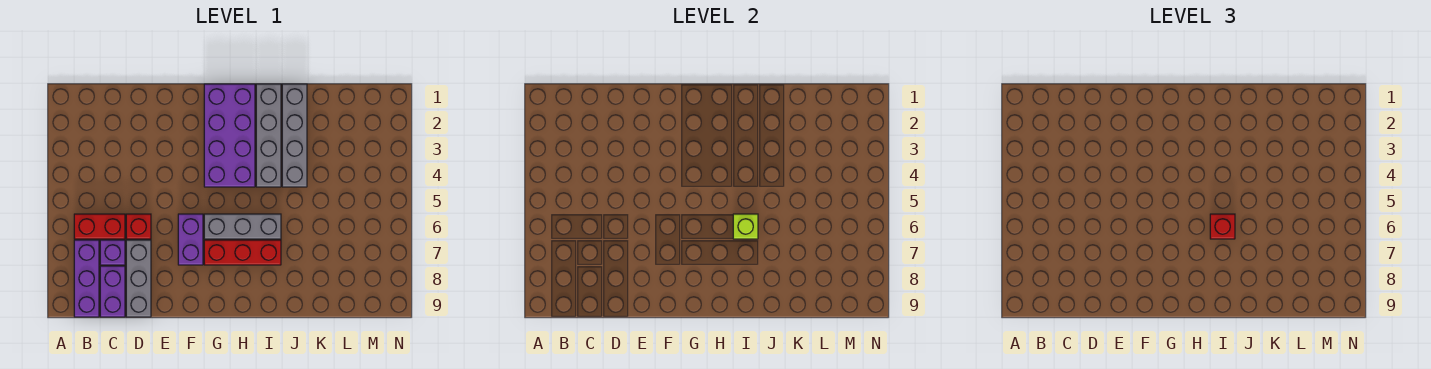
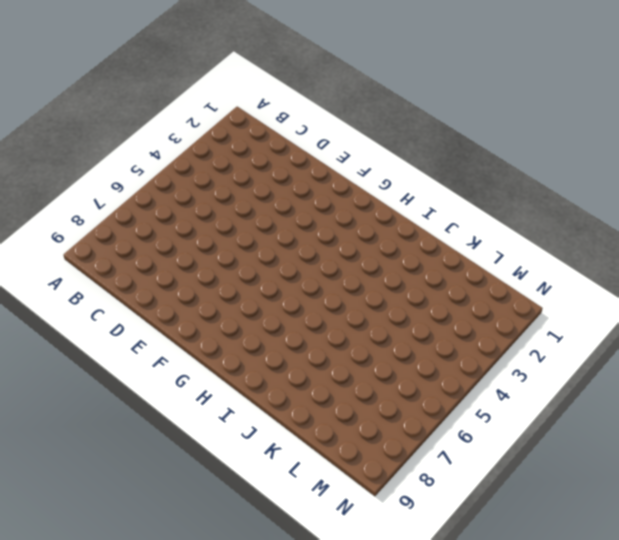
none -> red brick B6:C6 level 1
none -> purple brick B7:B9 level 1
none -> purple brick C7 level 1

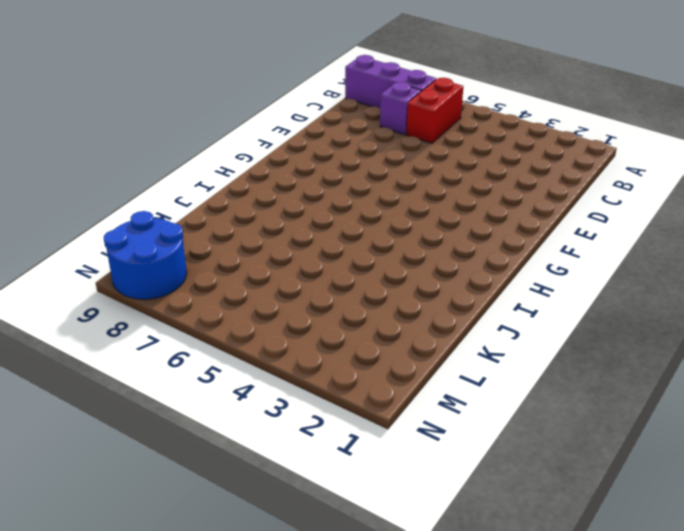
blue round brick M8:N9 level 1 -> none
none -> purple brick C8:C9 level 1
none -> red brick D6 level 1
none -> grey brick D7:D9 level 1

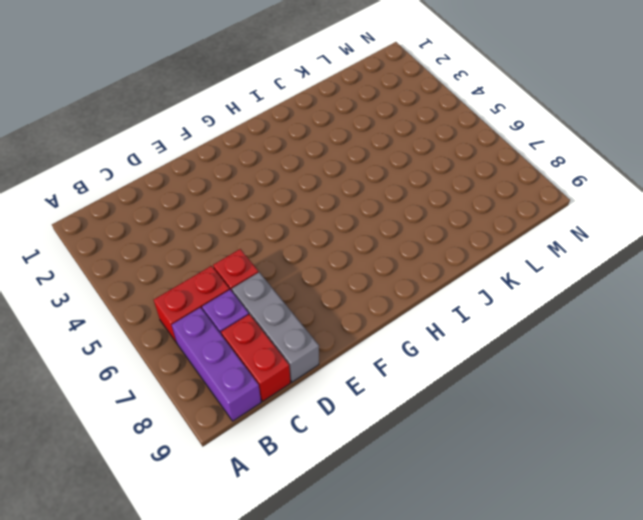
red brick C8:C9 level 1 -> purple brick C8:C9 level 1
none -> purple brick F6:F7 level 1
none -> purple brick G1:H4 level 1
none -> grey brick G6:I6 level 1

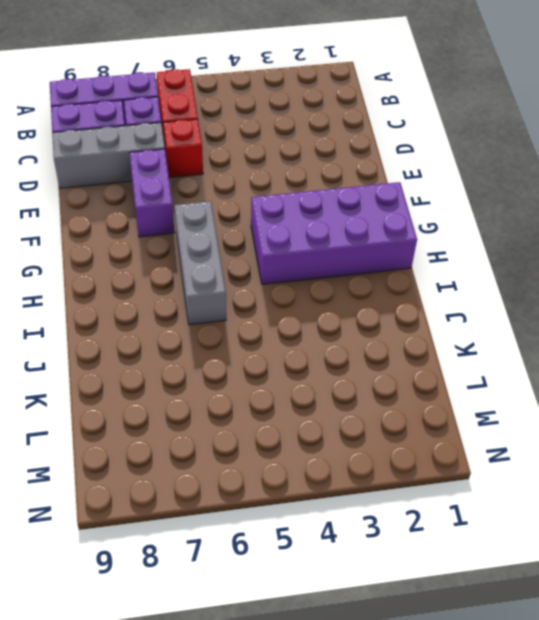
purple brick E7:F7 level 1 -> purple brick F6:F7 level 1
none -> red brick G7:I7 level 1
none -> grey brick I1:I4 level 1
none -> grey brick J1:J4 level 1

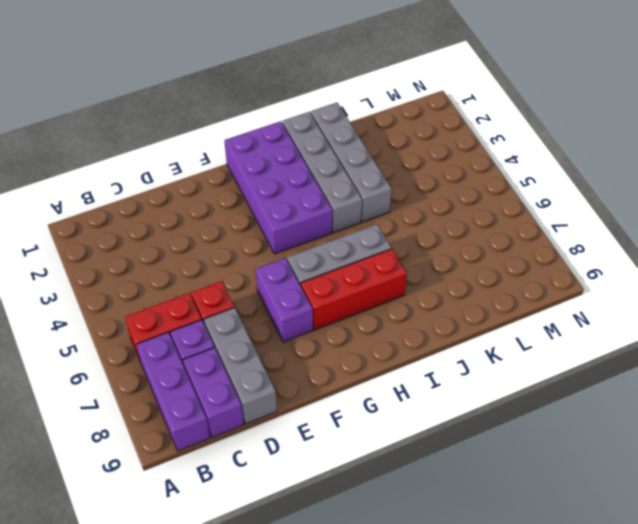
none -> lime brick I6 level 2
none -> red brick I6 level 3

